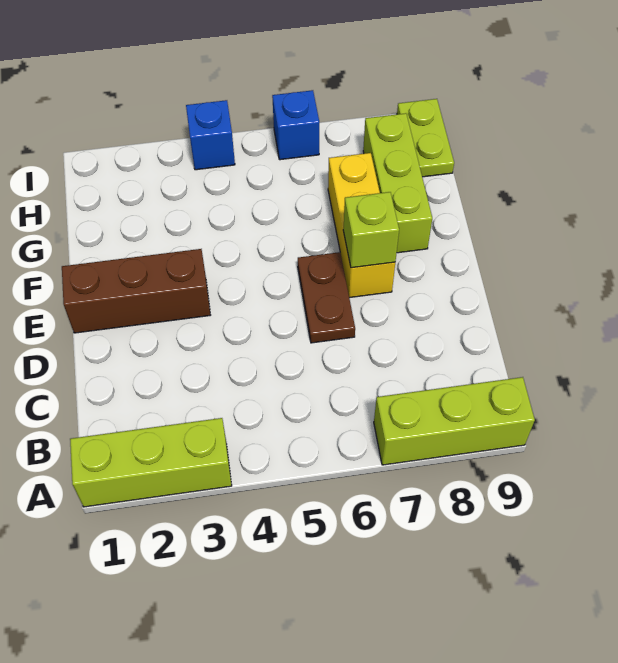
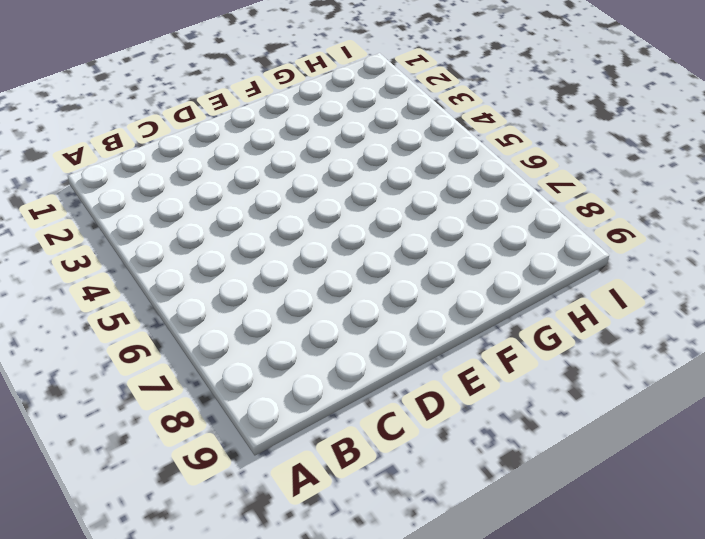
none -> lime brick A1:A3 level 1
none -> lime brick A7:A9 level 1

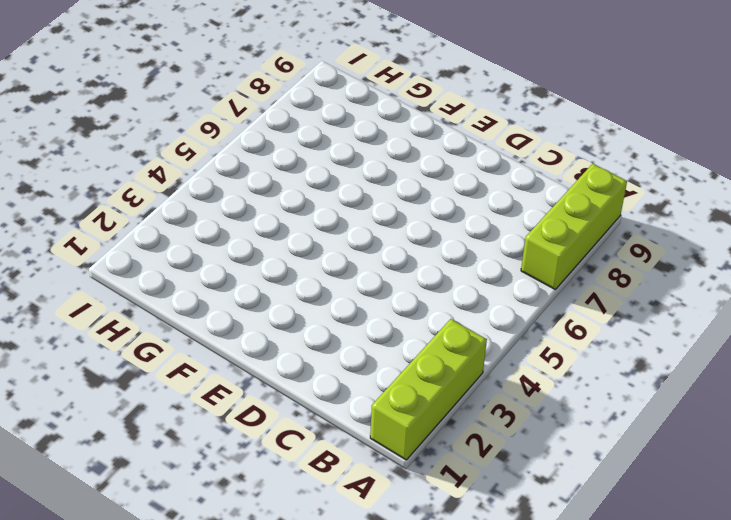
none -> brown plate D6:E6 level 1
none -> brown brick E1:E3 level 1

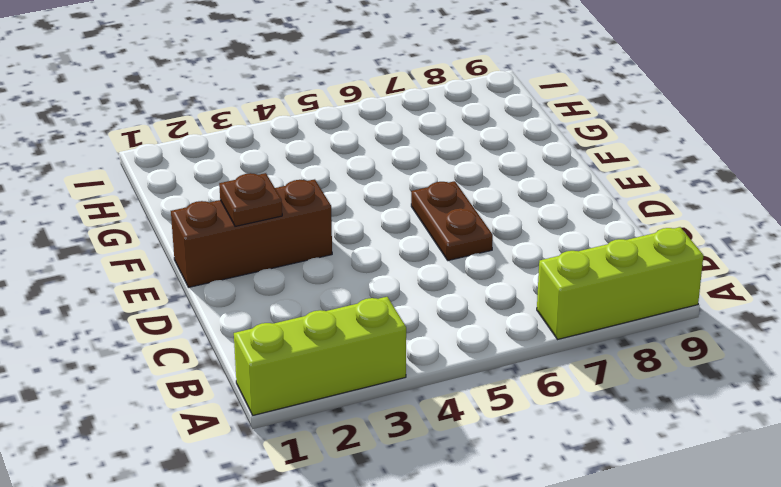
brown plate E2 level 2 -> none
none -> yellow brick E7:G7 level 1
none -> lime brick F8:H8 level 1

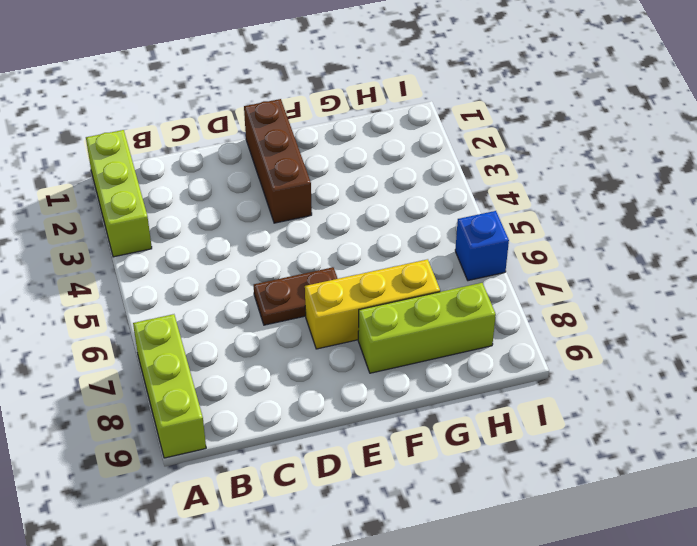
none -> lime plate H9:I9 level 1
none -> blue brick I4 level 1

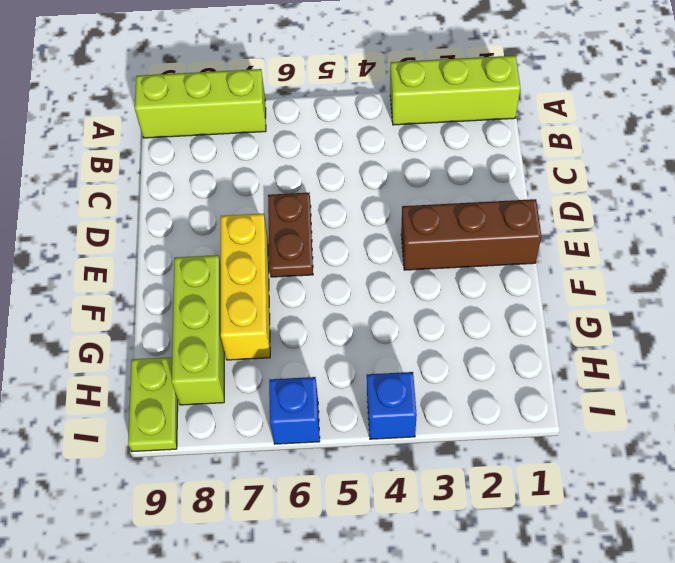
none -> lime brick E7 level 2

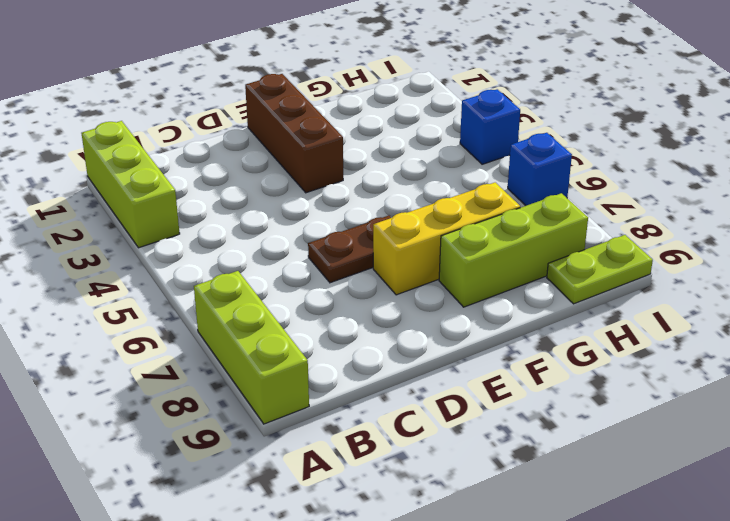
none -> lime brick E7 level 2

